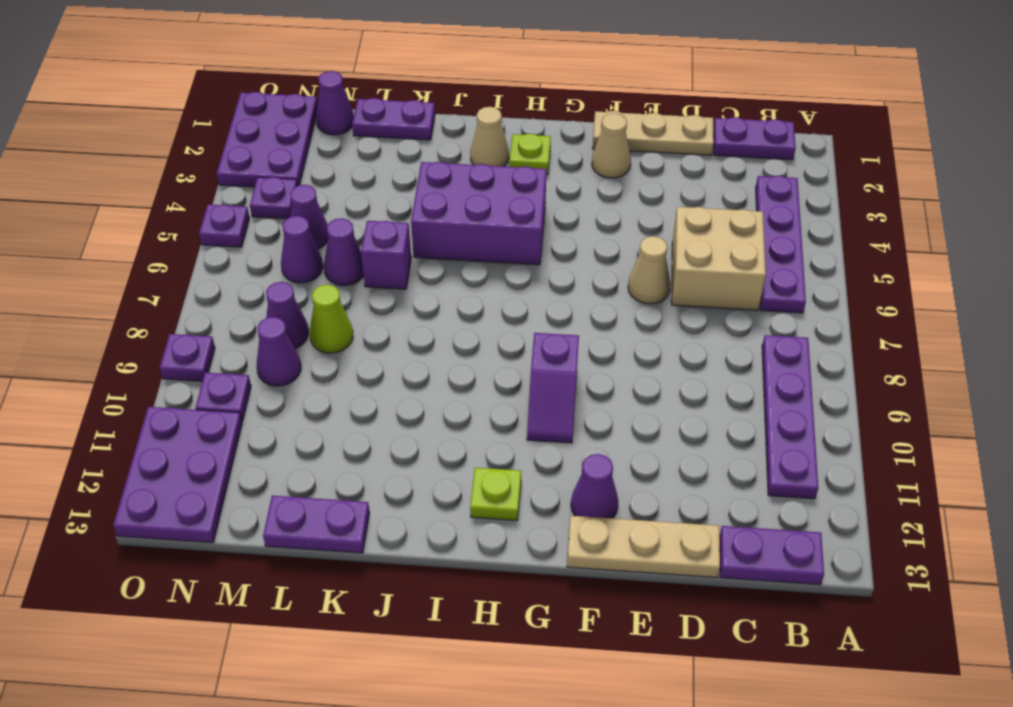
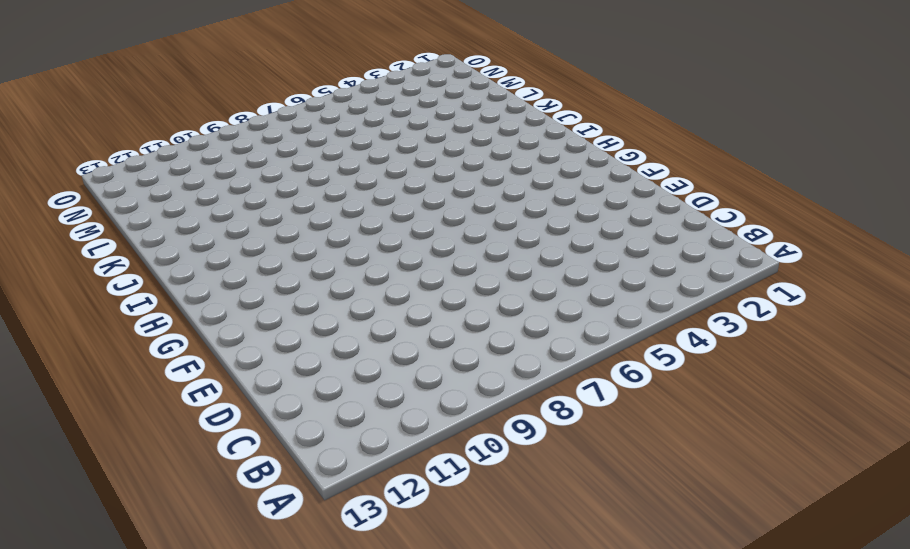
none -> purple plate B1:C1 level 1
none -> purple plate B3:B6 level 1
none -> purple plate B8:B11 level 1
none -> purple plate B13:C13 level 1

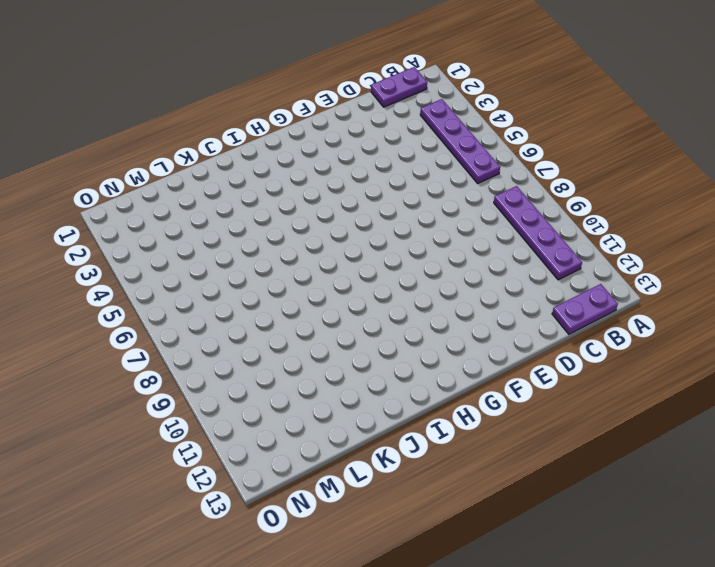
none -> tan brick C5:D6 level 1
none -> tan plate D1:F1 level 1
none -> tan plate D13:F13 level 1
none -> tan cone E6 level 1

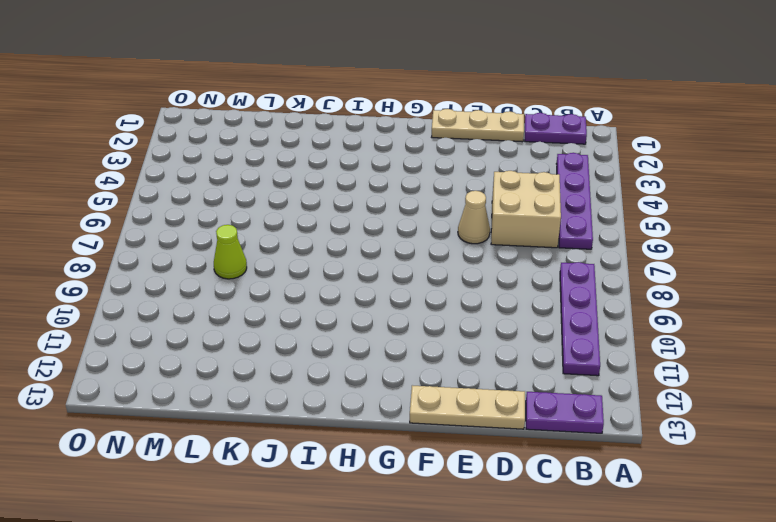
none -> tan cone F2 level 1
none -> purple cone F12 level 1
none -> purple slope G9:G10 level 1 top 9
none -> lime plate H2 level 1

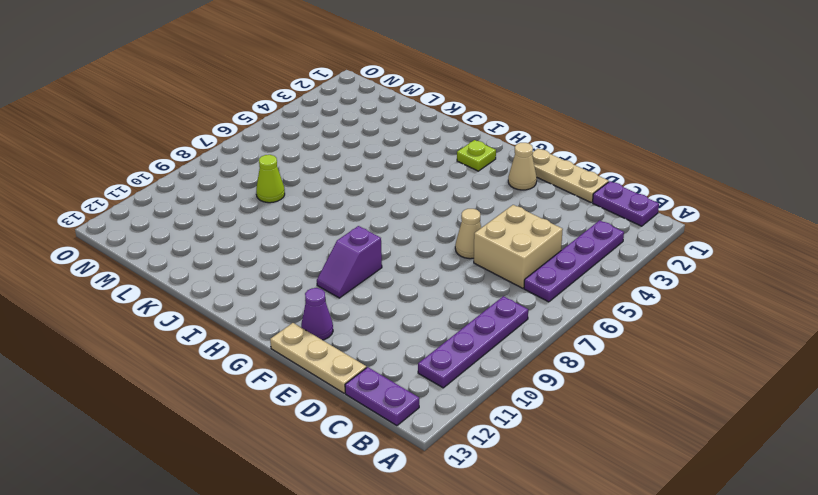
none -> purple brick H4:J5 level 1
none -> lime plate H12 level 1
none -> tan cone I2 level 1
none -> purple plate K1:L1 level 1

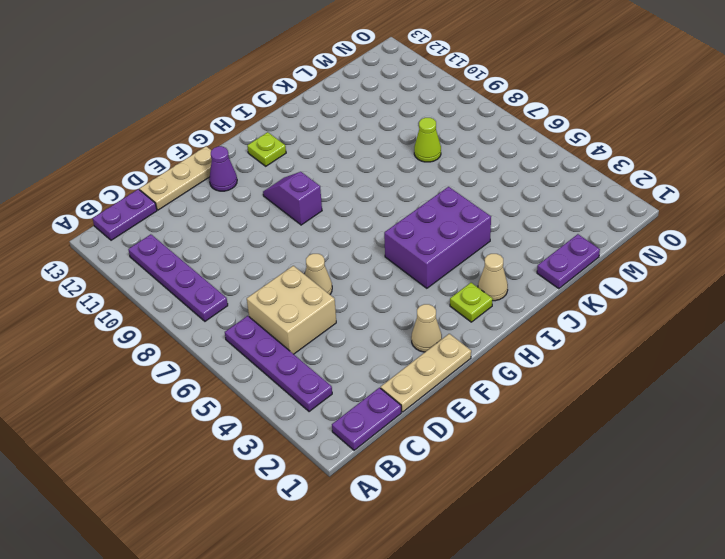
none -> purple brick K6 level 1
none -> purple plate K13:L13 level 1
none -> purple cone L6 level 1
none -> purple cone M1 level 1

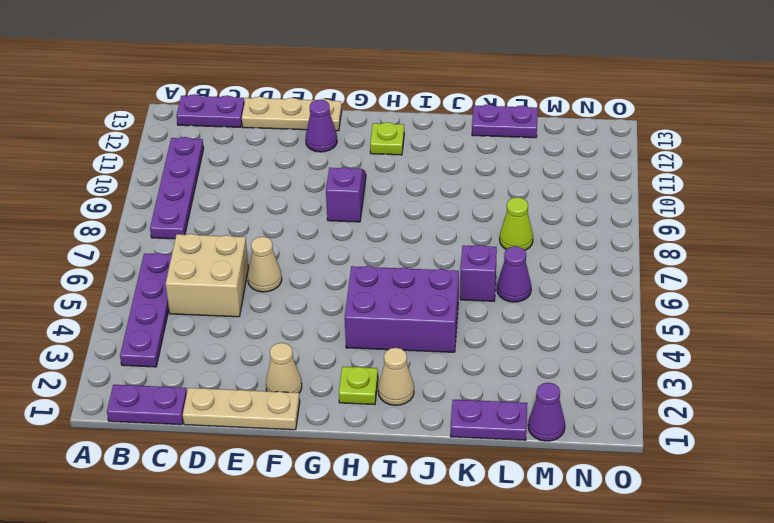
none -> purple cone M5 level 1
none -> purple cone M6 level 1
none -> purple cone M8 level 1
none -> purple cone M9 level 1

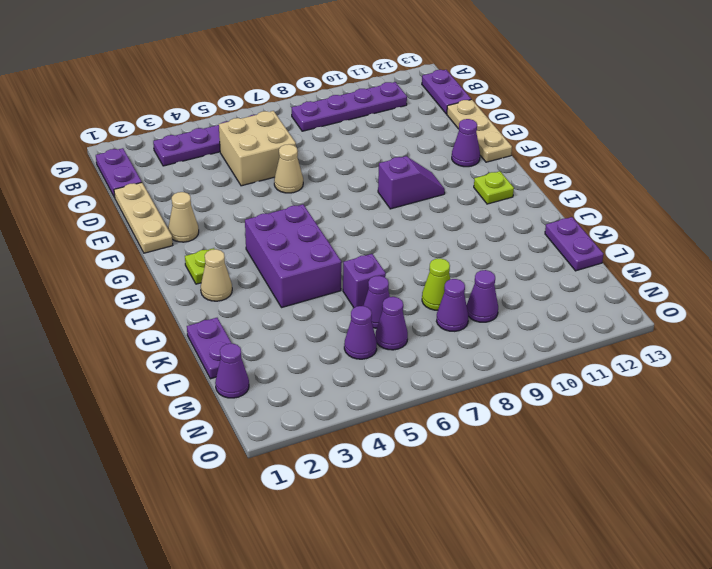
none -> purple plate N1:O3 level 1
none -> purple plate N4 level 1
none -> purple plate N10 level 1
none -> purple plate N11:O13 level 1

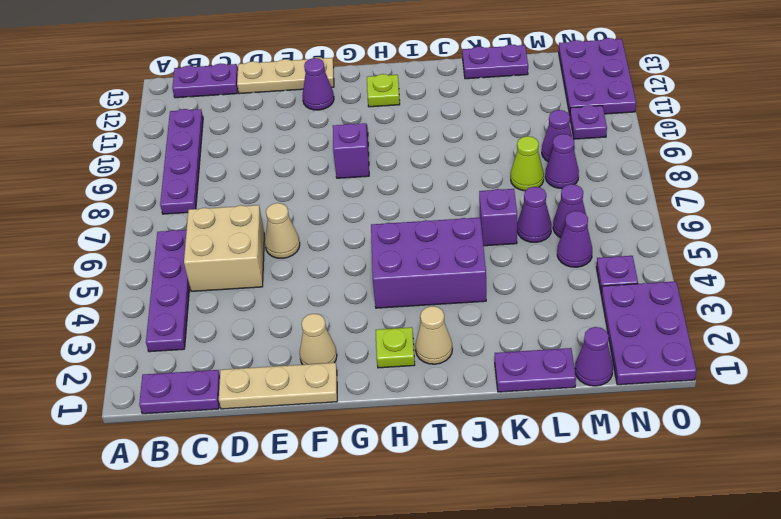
none -> purple plate O5 level 1
none -> purple plate O9 level 1

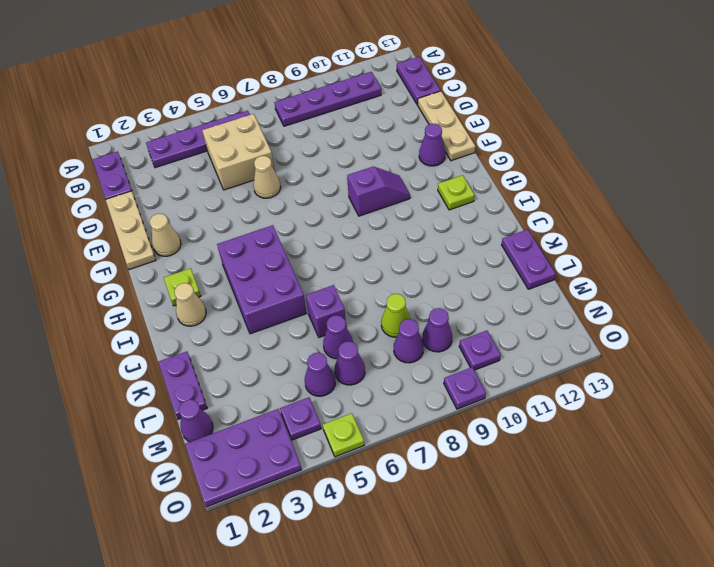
lime plate O5 level 1 -> purple plate O5 level 1
none -> purple plate N11:O13 level 1

